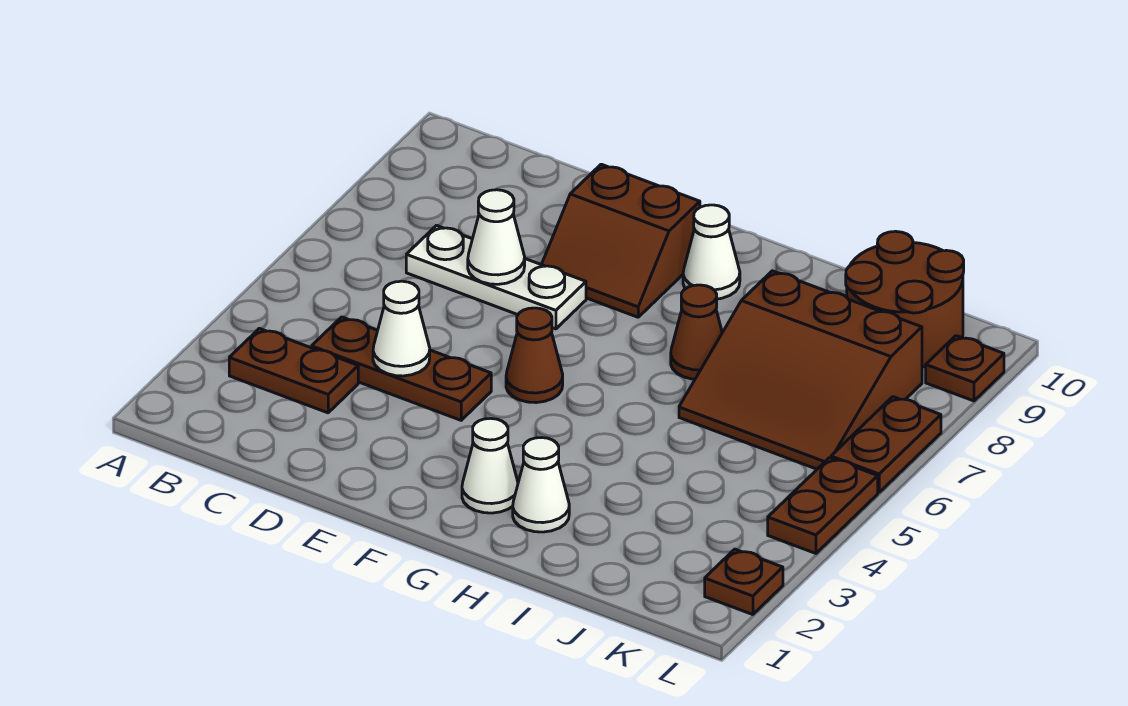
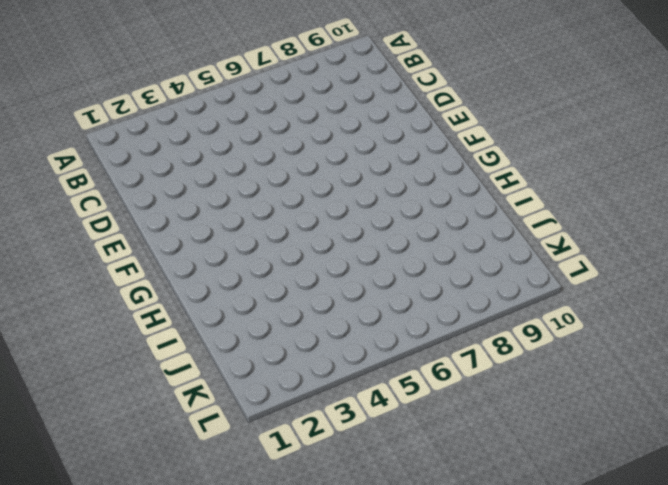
none -> brown plate B3:C3 level 1
none -> brown plate C4:E4 level 1
none -> white plate C7:E7 level 1

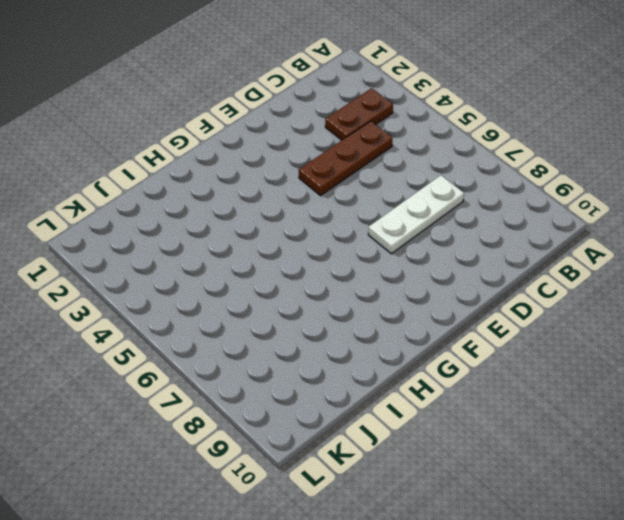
none -> brown slope E8:F9 level 1 top 9
none -> brown cone F5 level 1
none -> white cone G2 level 1

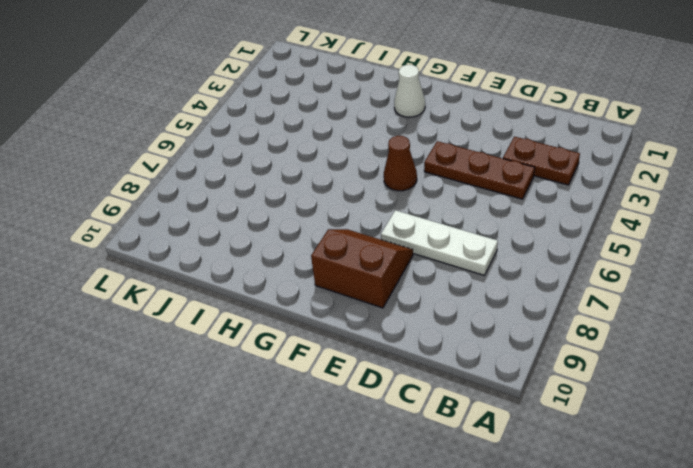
none -> white cone G9 level 1
none -> white cone H2 level 1
none -> brown cone H7 level 1

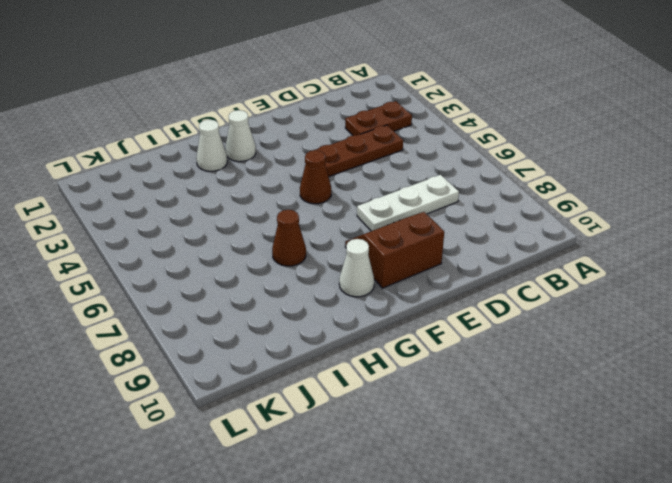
none -> brown slope I6:K8 level 1 top 8
none -> brown round brick J9:K10 level 1
none -> brown plate L2 level 1

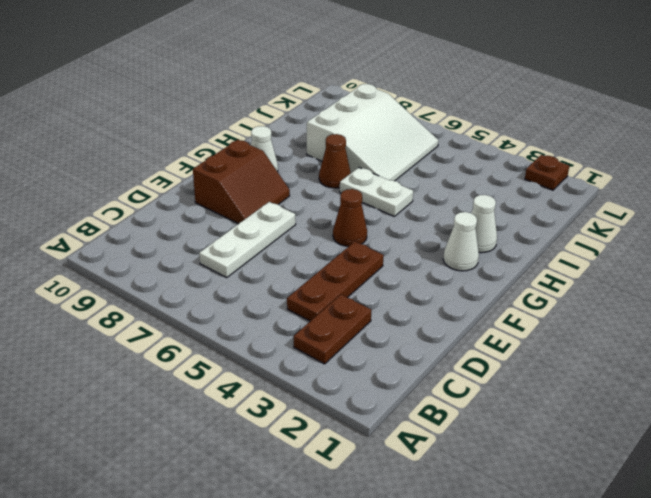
white plate H5:H6 level 1 -> none
white slope I6:K8 level 1 top 8 -> brown slope I6:K8 level 1 top 8
none -> brown round brick J9:K10 level 1
none -> brown plate L4:L5 level 1
none -> brown plate L6:L7 level 1

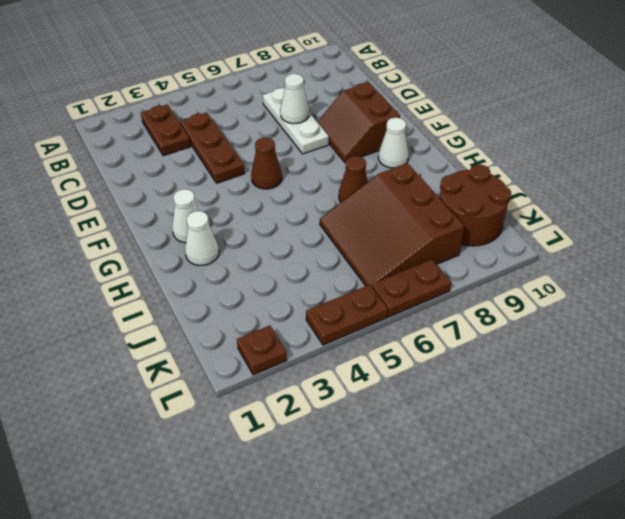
none -> brown plate L9 level 1
none -> white cone D4 level 2

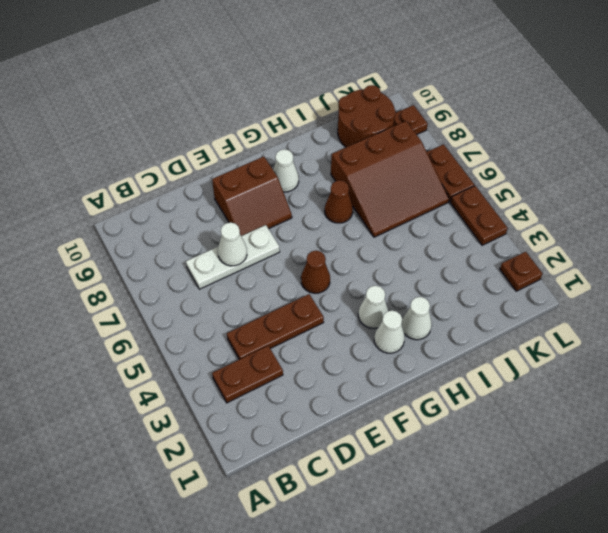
white cone G3 level 1 -> white cone D4 level 2

